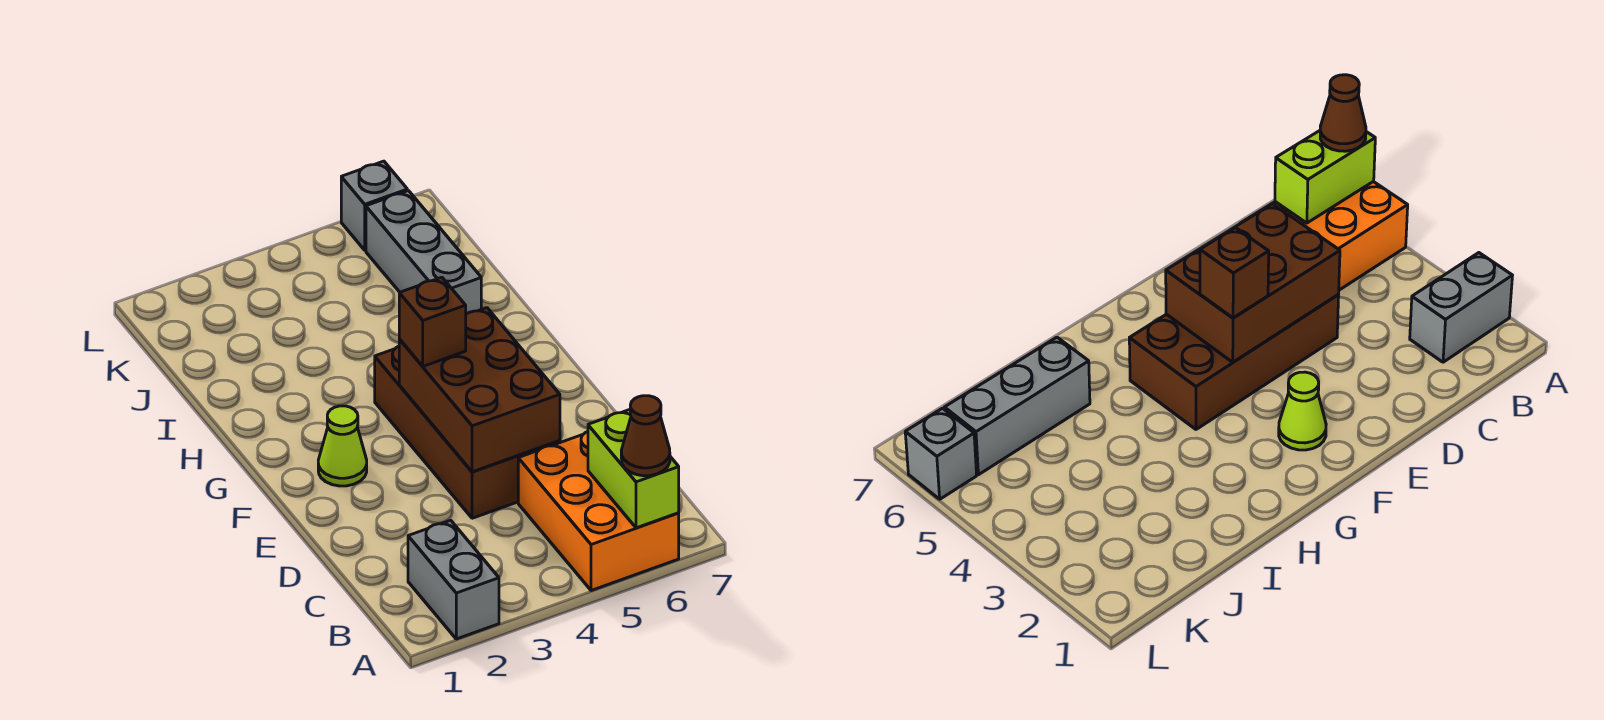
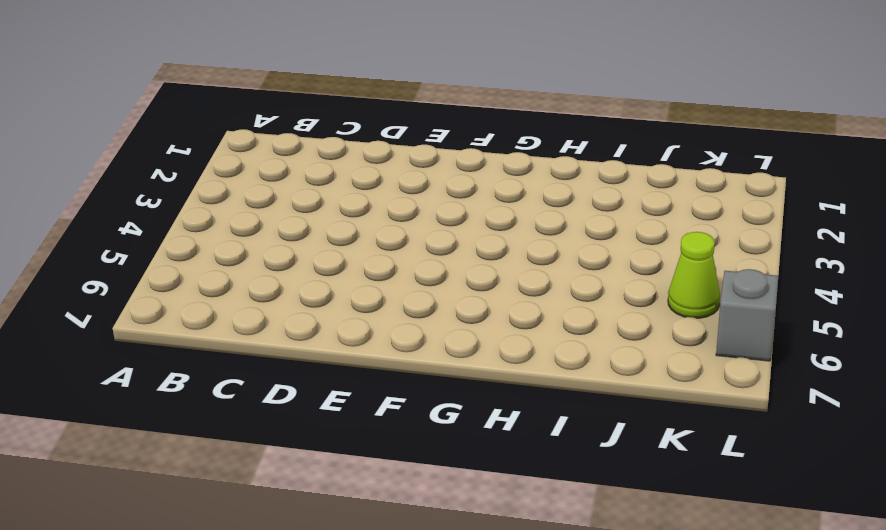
lime cone K5 level 1 -> lime cone F2 level 1
none -> grey brick A2:B2 level 1
none -> orange brick A5:C6 level 1

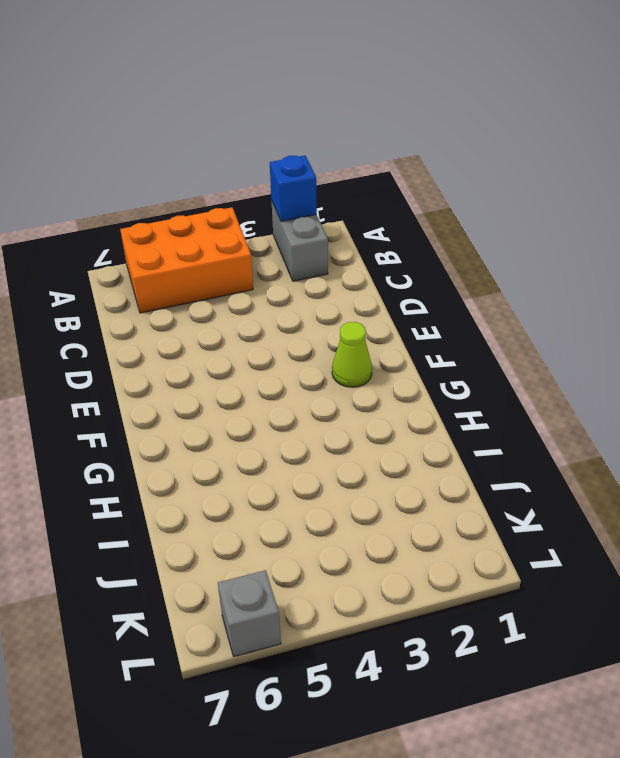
blue brick A2 level 2 -> none
orange brick A4:B6 level 1 -> orange brick A5:C6 level 1
none -> brown brick D4:G5 level 1
none -> grey brick I6:K6 level 1

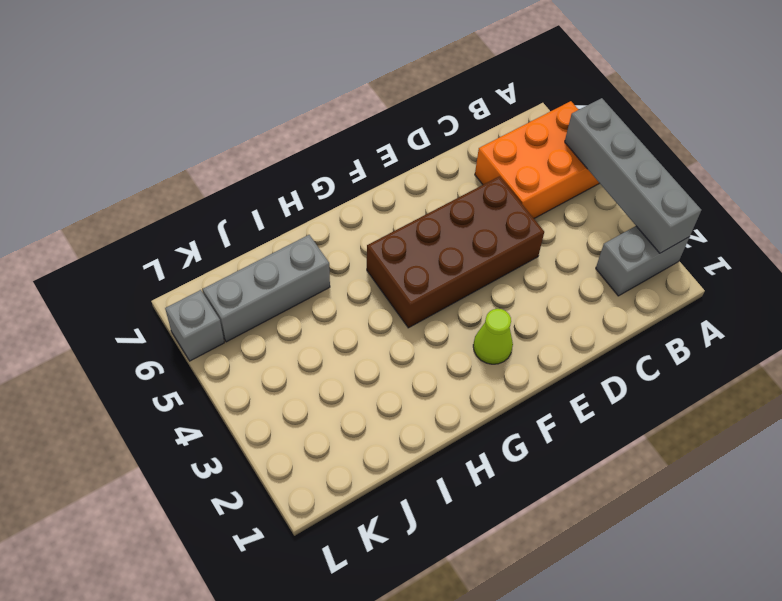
grey brick A2:A5 level 2 -> none
none -> lime brick A6:B6 level 2
none -> brown brick D4:F5 level 2

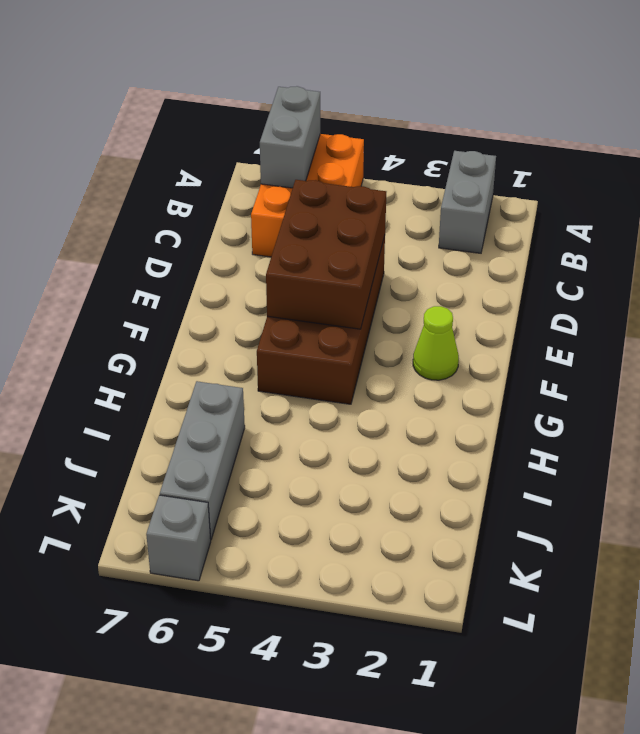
grey brick A6:B6 level 2 -> lime brick A6:B6 level 2
none -> brown cone A6 level 3
none -> brown brick F4 level 3

